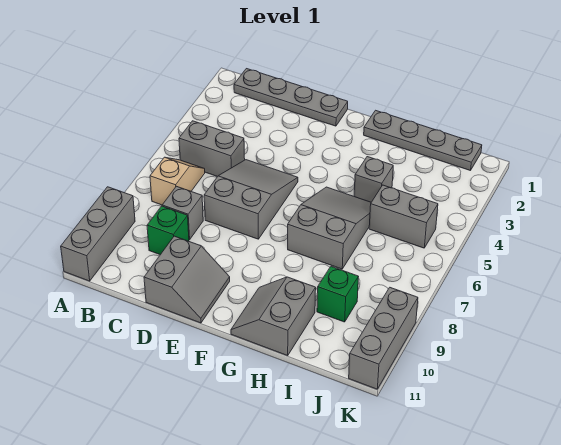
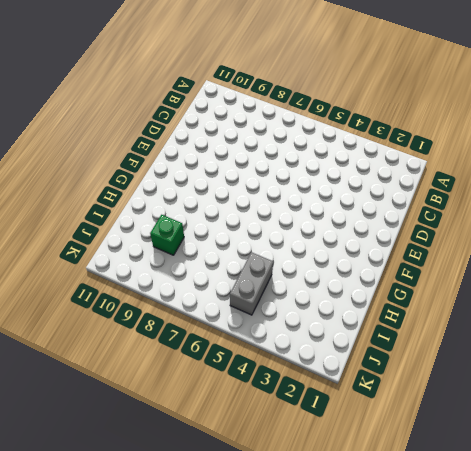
none -> grey brick A9:A11 level 1
none -> grey plate B1:E1 level 1
none -> grey brick B5:C5 level 1

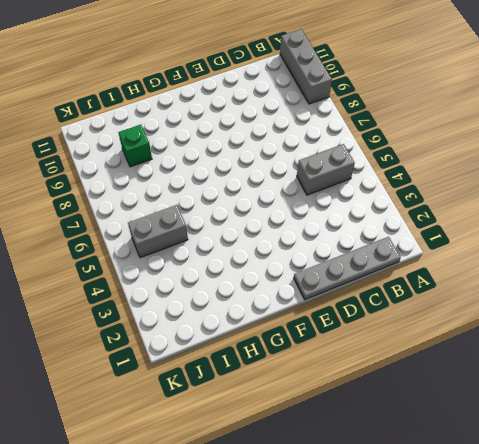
none -> tan slope B6:B7 level 1 top 7
none -> grey brick C8 level 1
none -> green brick C9 level 1

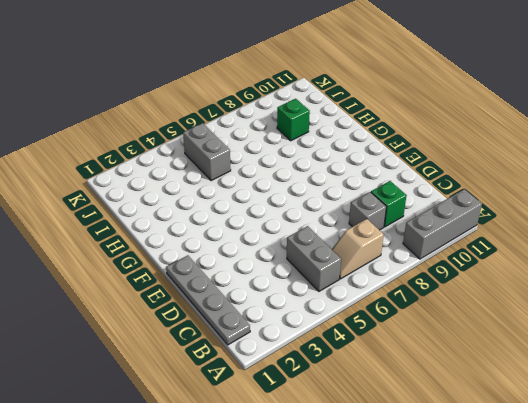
none -> grey slope D5:E7 level 1 top 7
none -> grey slope D10:E11 level 1 top D
none -> grey plate G1:J1 level 1

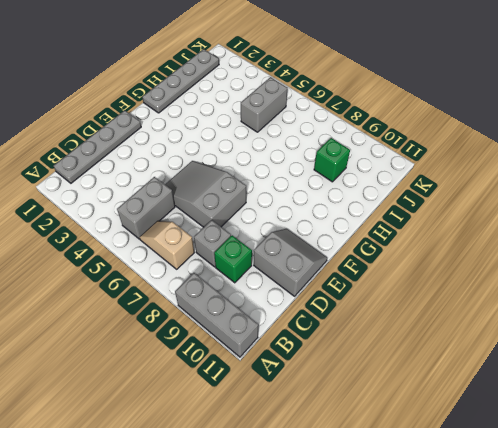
none -> grey slope G5:H7 level 1 top 7
none -> grey slope G10:H11 level 1 top H
none -> grey brick H4 level 1

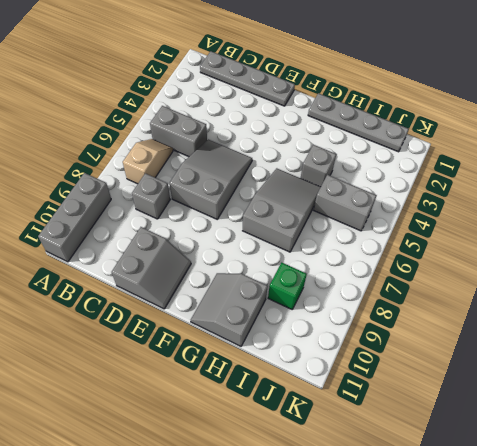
none -> green brick C9 level 1
none -> grey brick K9:K11 level 1

